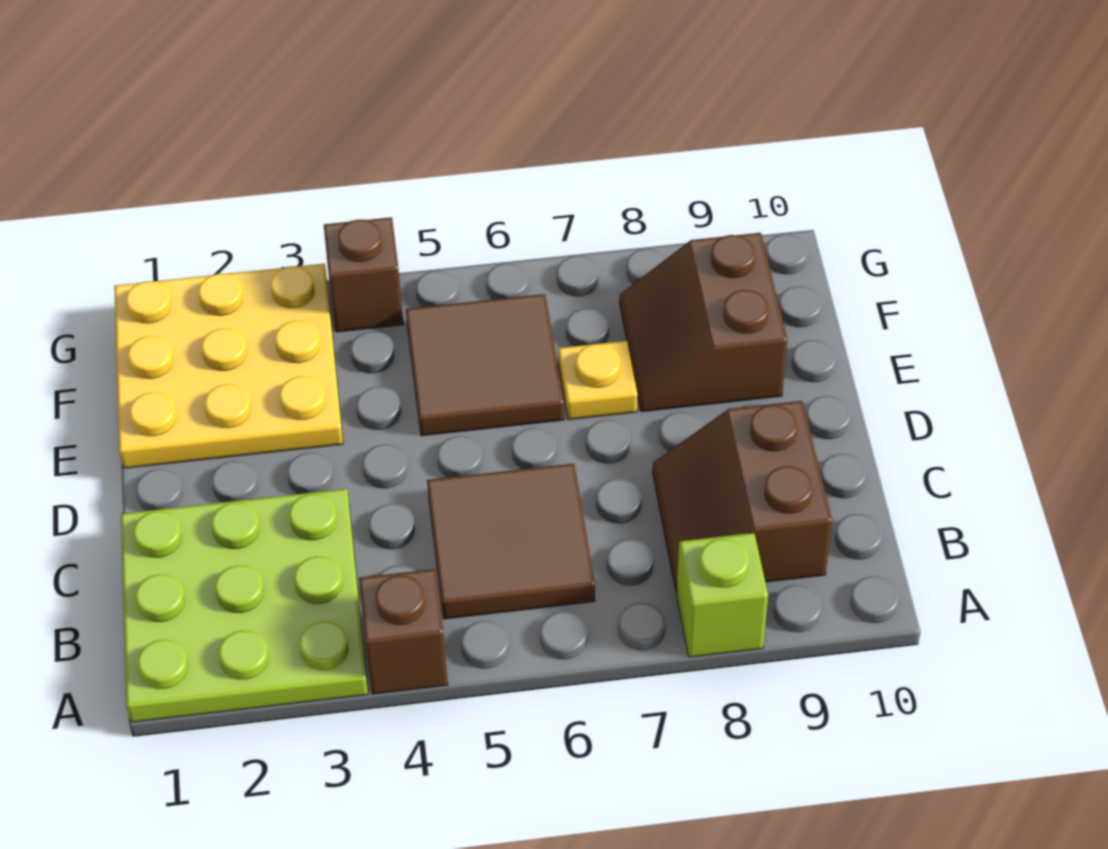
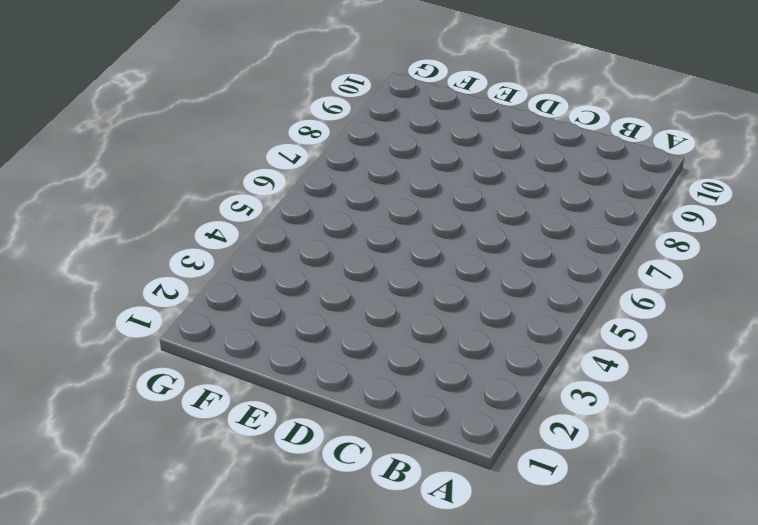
none -> lime plate A1:C3 level 1
none -> brown brick A4 level 1

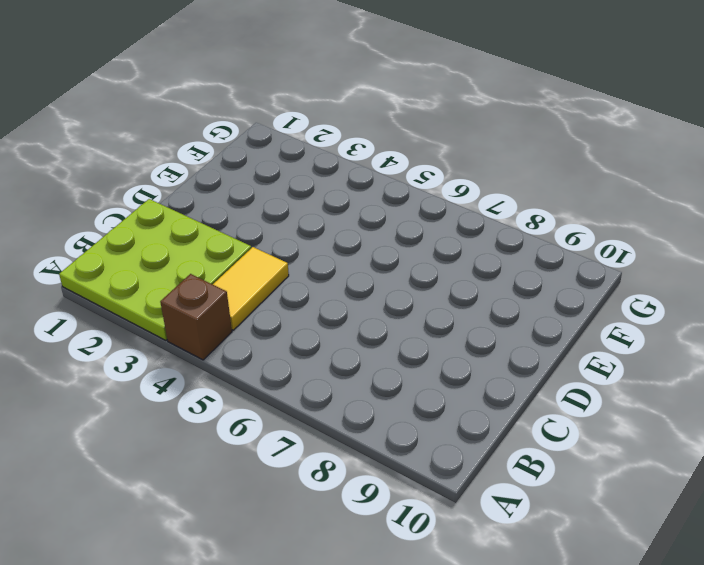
yellow tile B4:C4 level 1 -> none
none -> lime brick A8 level 1
none -> brown tile B5:C6 level 1

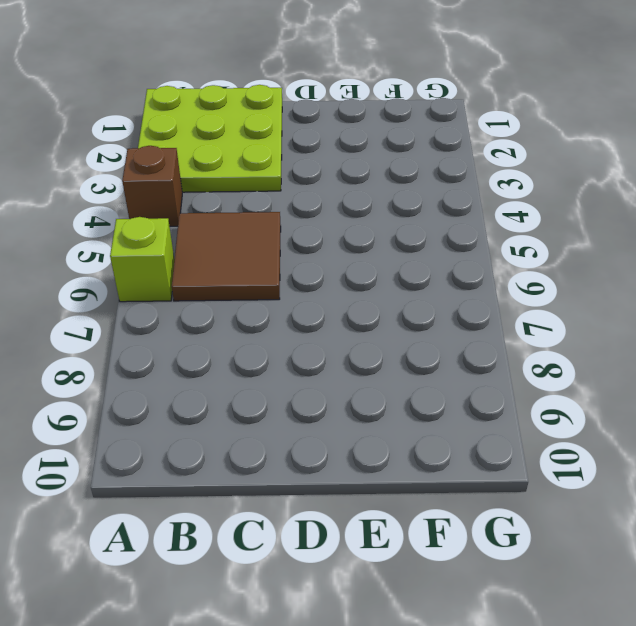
lime brick A6 level 1 -> lime brick A8 level 1
none -> brown slope B8:C9 level 1 top 9
none -> yellow plate E1:G3 level 1

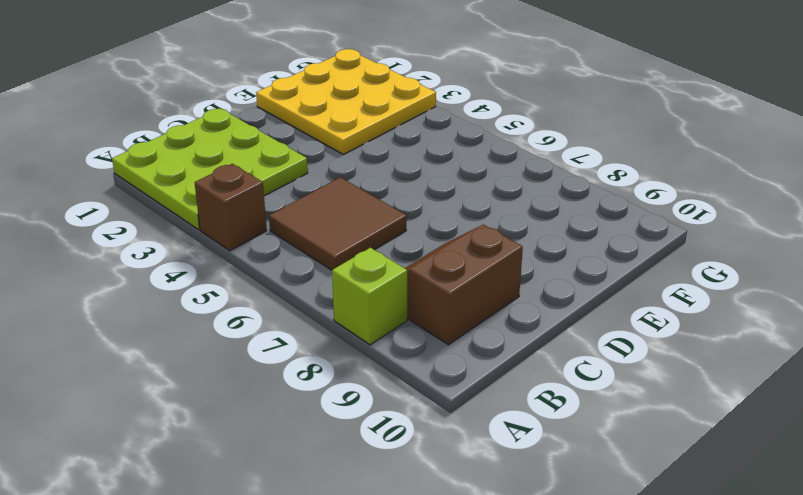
none -> brown tile E5:F6 level 1
none -> yellow plate E7 level 1

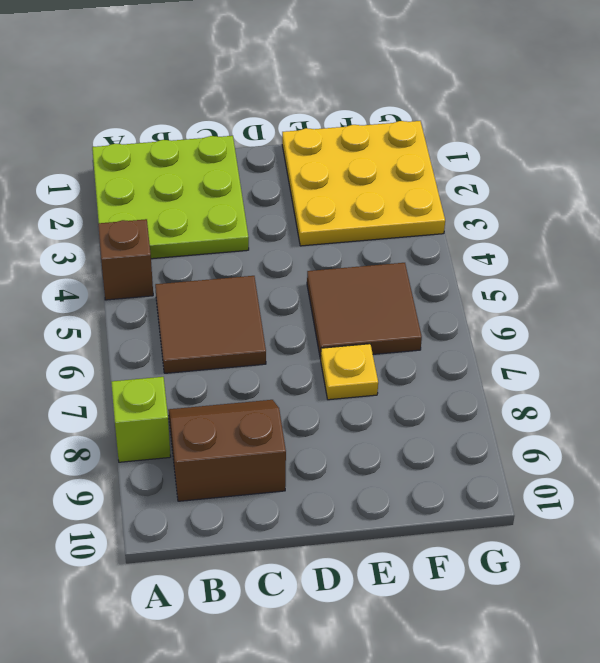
none -> brown slope E8:F9 level 1 top 9
none -> brown brick G4 level 1

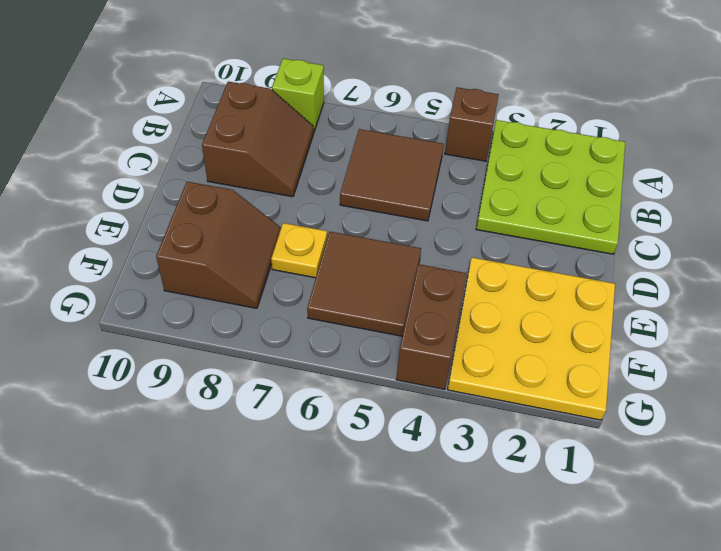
brown brick F4:G4 level 1 -> brown brick G4 level 1

